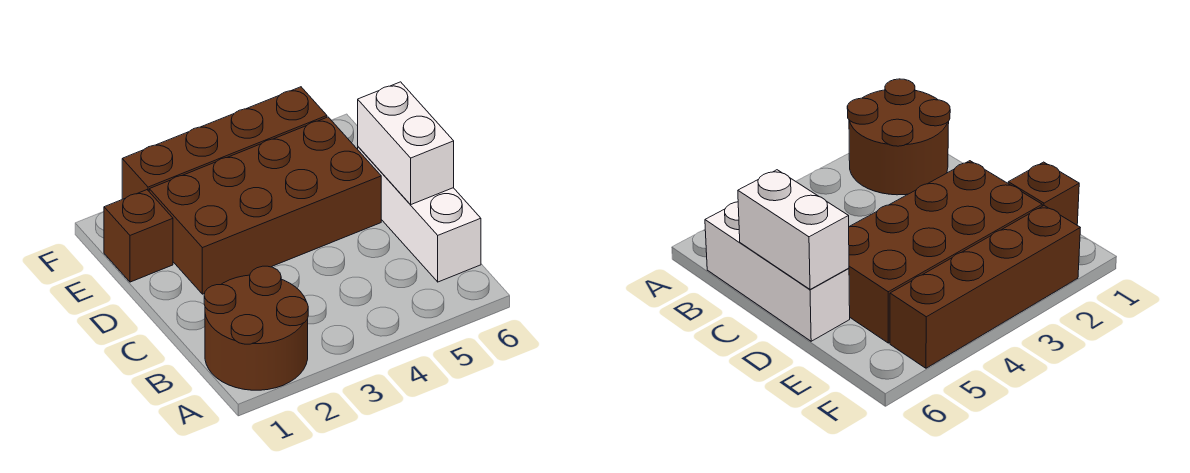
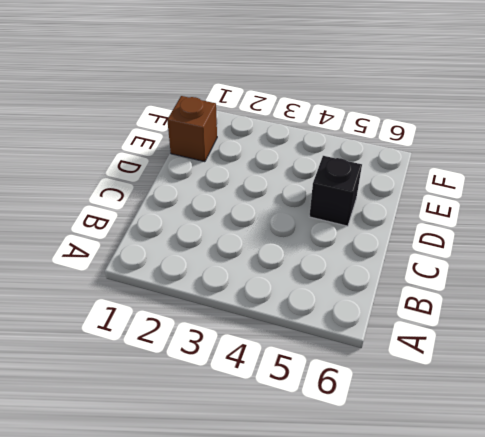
black brick D5 level 1 -> brown brick D2:E5 level 1
none -> brown round brick A1:B2 level 1
none -> white brick B6:D6 level 1

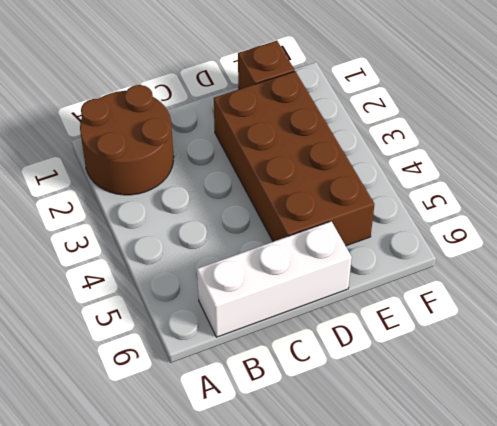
none -> brown brick F2:F5 level 1
none -> white brick C6:D6 level 2

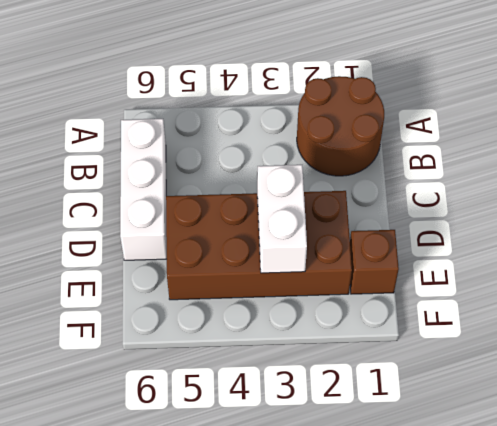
white brick D3:E3 level 2 -> white brick C6:D6 level 2
none -> brown brick F2:F5 level 1

